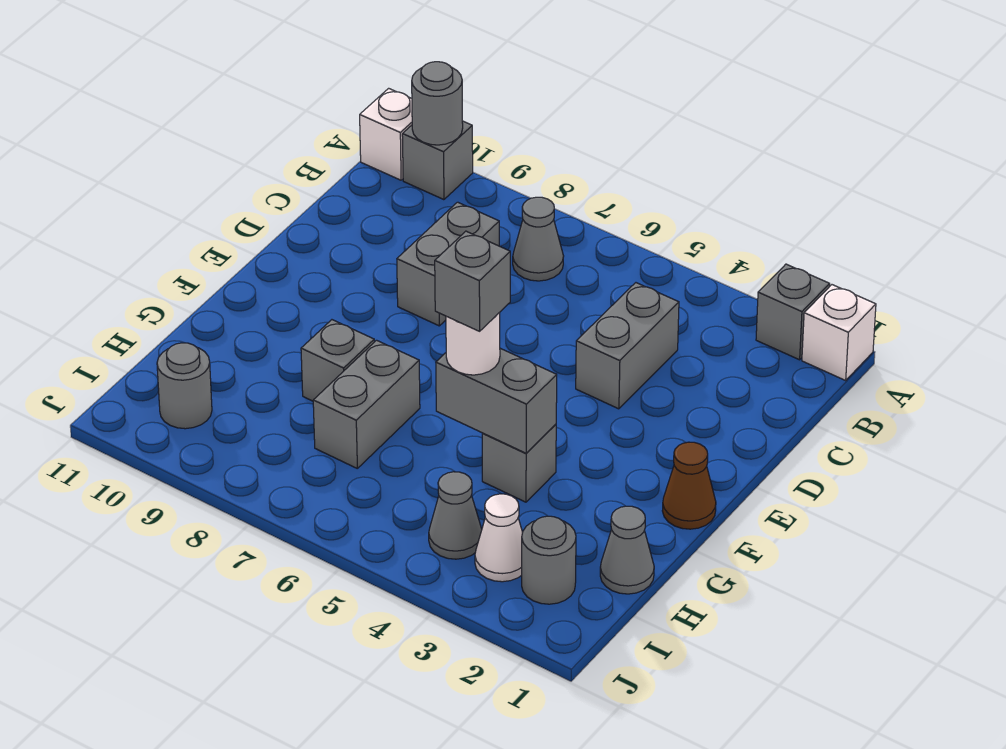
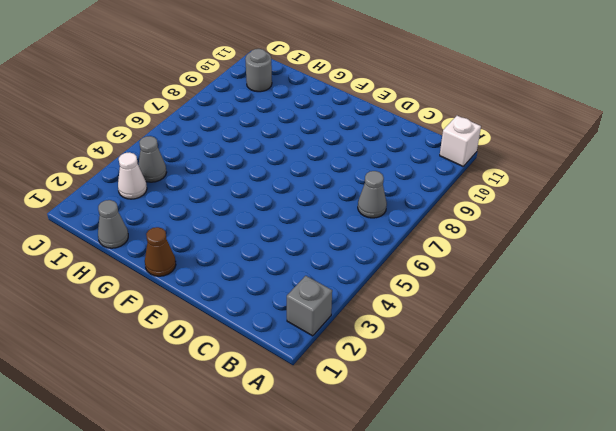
none -> white brick A1 level 1
none -> grey brick A10 level 1
none -> grey brick C4:D4 level 1

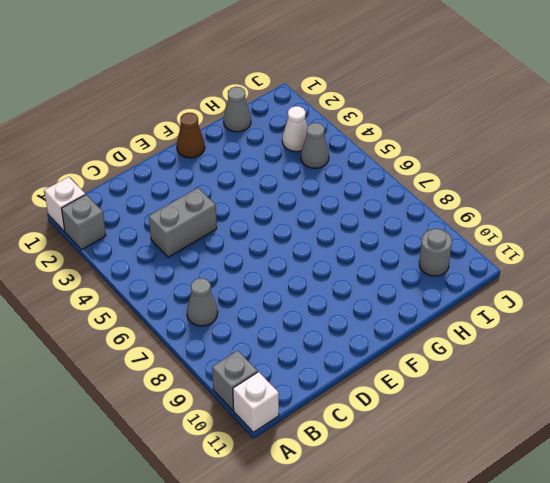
none -> grey brick C8:D8 level 1
none -> grey brick G4 level 1
none -> grey brick G7:H7 level 1

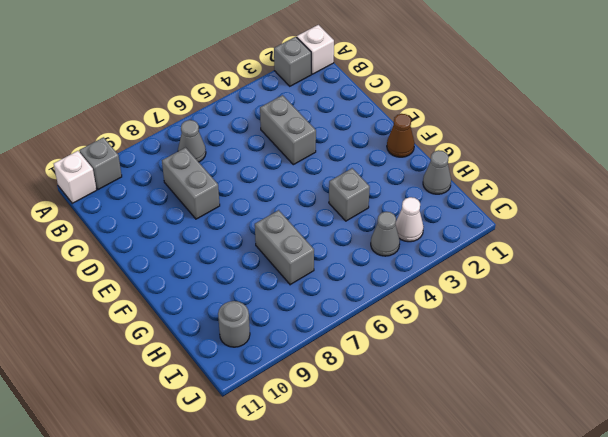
none -> grey brick G8 level 1
none -> grey round brick I2 level 1
none -> grey round brick A10 level 2

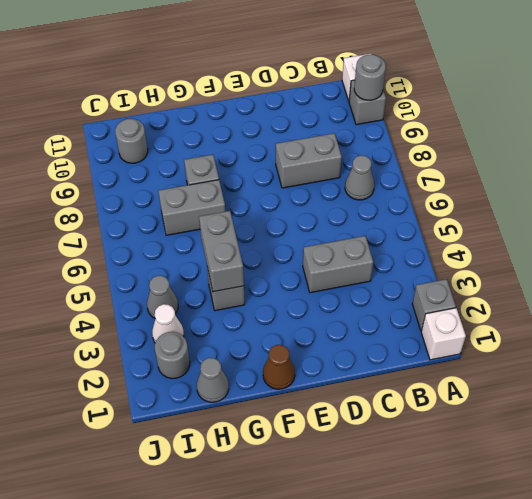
none -> white round brick G5 level 3
none -> grey brick G5 level 4

